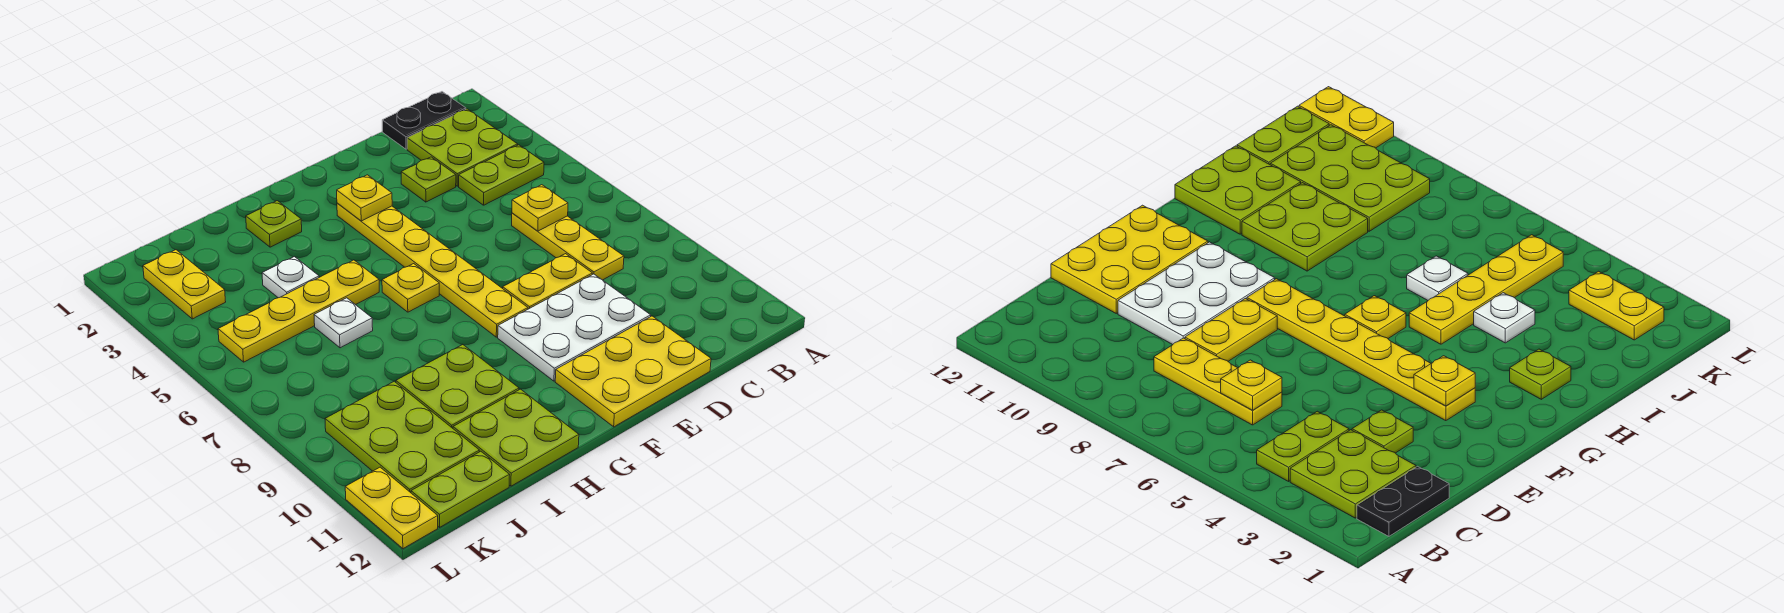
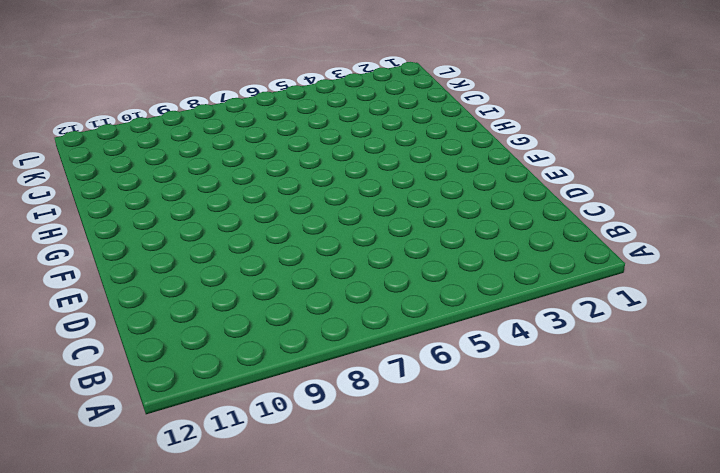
none -> black plate B1:C1 level 1
none -> lime plate B2:C3 level 1
none -> lime plate B4:C4 level 1

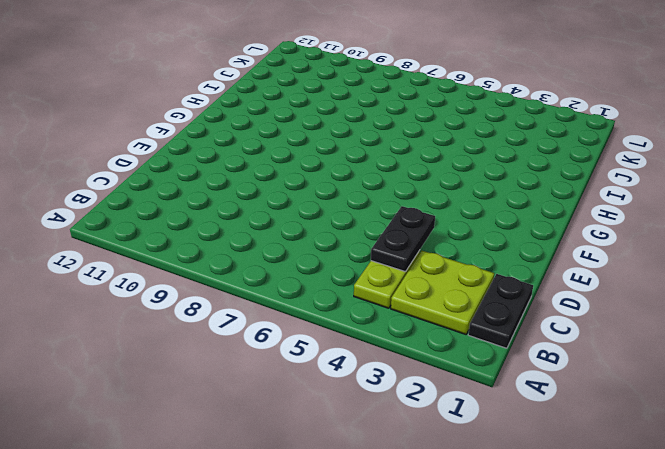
black plate C4:D4 level 2 -> none
none -> yellow plate C6:C8 level 1
none -> lime plate D3 level 1
none -> yellow plate D8:E8 level 1

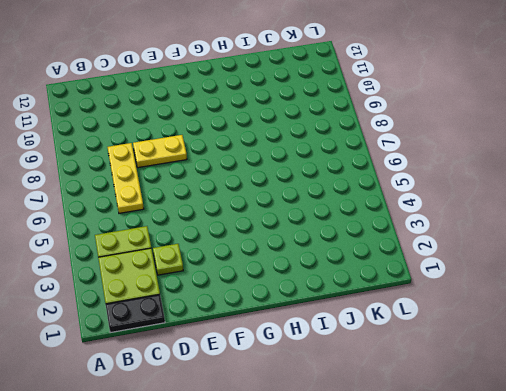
none -> white plate D9:F10 level 1
none -> yellow plate D11:F12 level 1
none -> yellow plate F3:F8 level 1

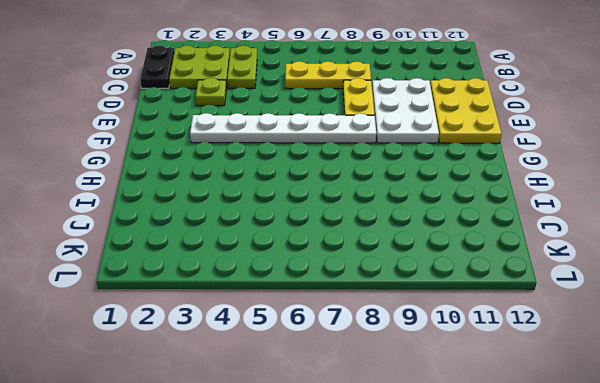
white plate F3:F8 level 1 -> yellow plate F3:F8 level 1
none -> yellow plate G6 level 1
none -> lime plate H2 level 1
none -> yellow plate H5:K5 level 1

